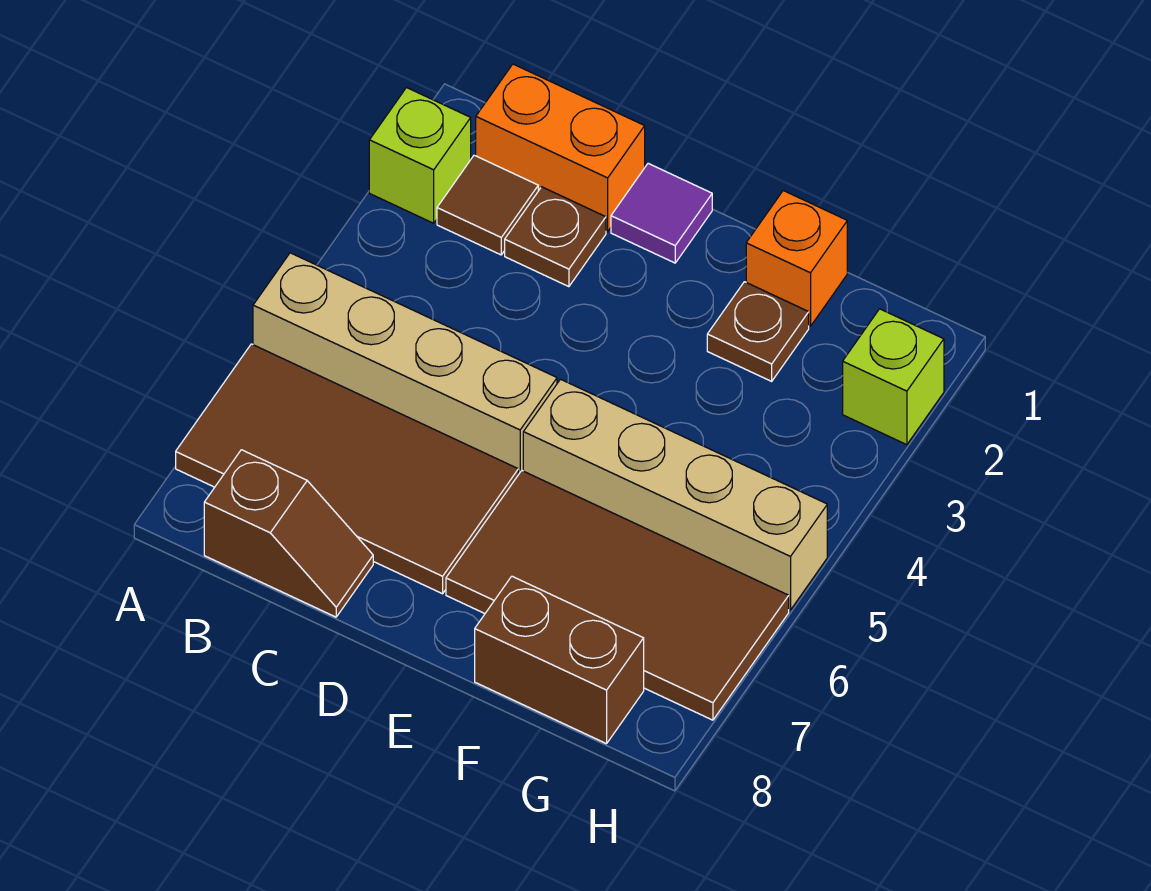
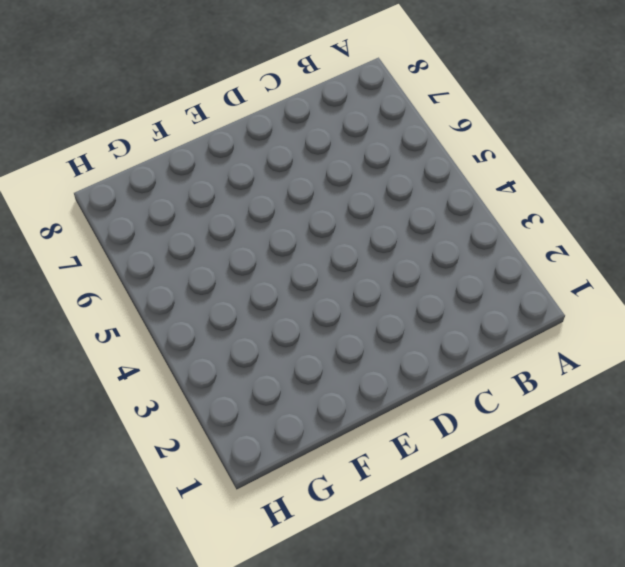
none -> lime brick A2 level 1
none -> tan brick A5:D5 level 1
none -> brown tile A6:D7 level 1

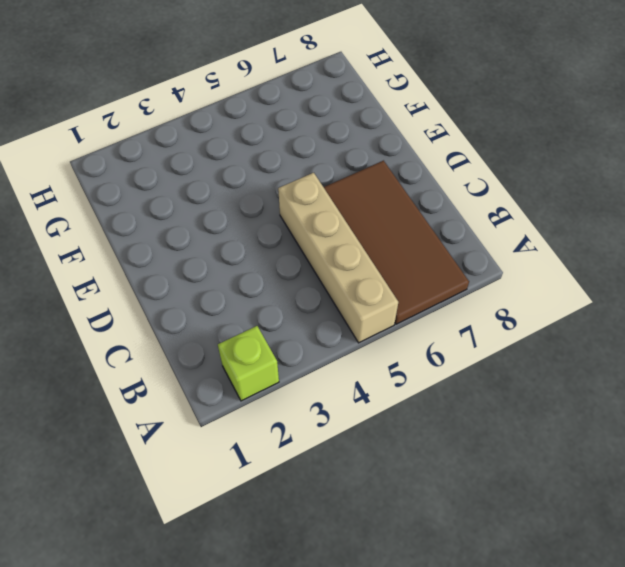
none -> orange brick B1:C1 level 1
none -> brown tile B2 level 1
none -> brown slope B8:C8 level 1 top B

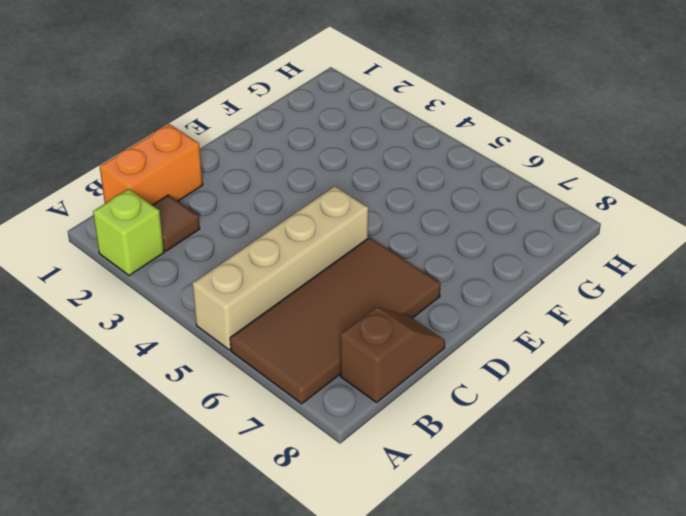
none -> brown plate C2 level 1
none -> purple tile D1 level 1
none -> tan brick E5:H5 level 1

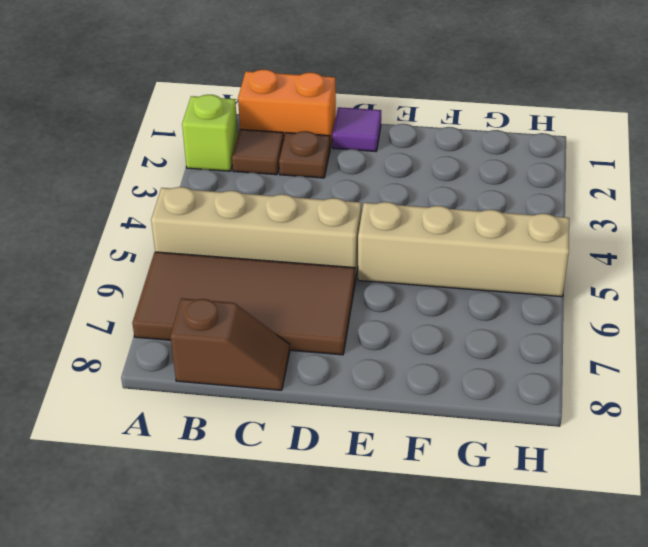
none -> brown tile E6:H7 level 1
none -> orange brick F1 level 1
none -> brown plate F2 level 1

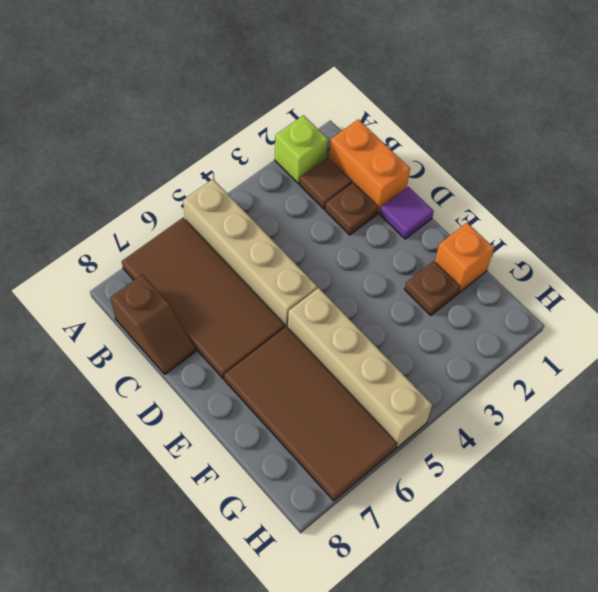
none -> brown brick F8:G8 level 1
none -> lime brick H2 level 1

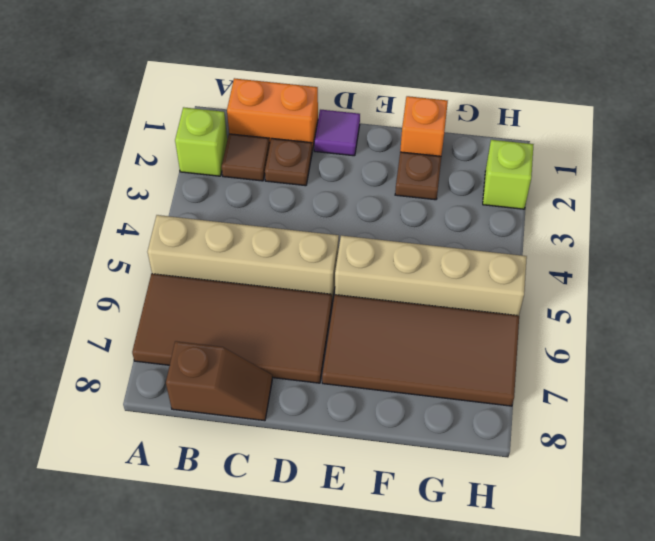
none -> brown brick F8:G8 level 1

